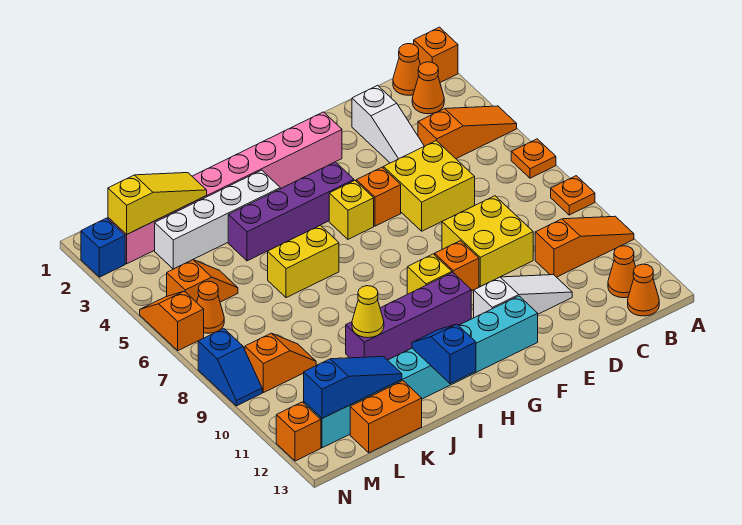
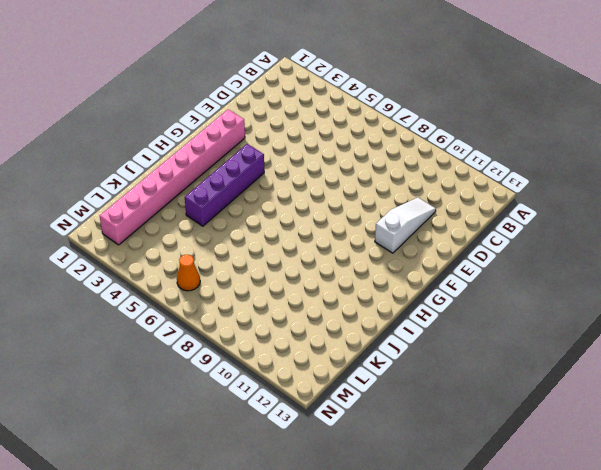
none -> orange brick A1 level 1
none -> orange slope A4:C4 level 1 top C
none -> orange plate A6 level 1
none -> orange plate A8 level 1

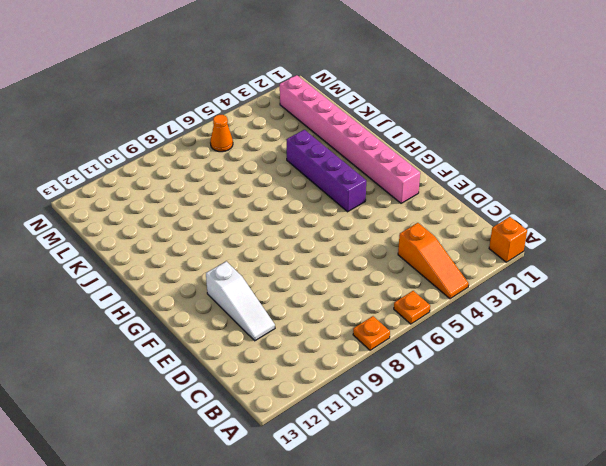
none -> orange slope A10:C10 level 1 top C
none -> orange cone B1 level 1
none -> orange cone B2 level 1
none -> orange cone B12 level 1

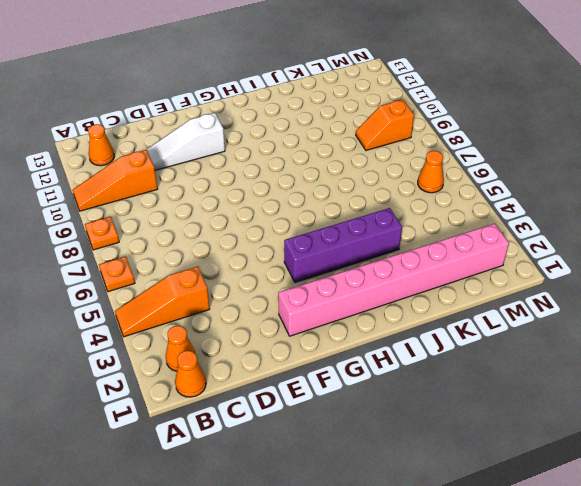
none -> orange brick A1 level 1
none -> orange cone B13 level 1
none -> white slope D2:D4 level 1 top 2
none -> yellow brick D5:E6 level 1

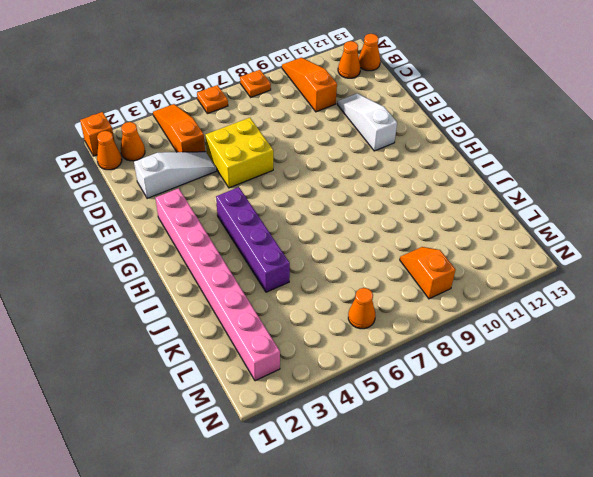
none -> yellow brick D8:E9 level 1
none -> orange brick F5 level 1
none -> orange brick F9 level 1
none -> cyan brick F12:M12 level 1

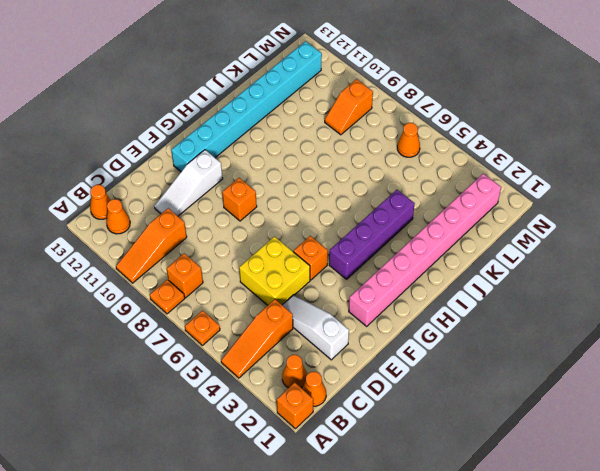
orange brick B8 level 1 -> orange brick N12 level 1
none -> yellow brick D8:E9 level 1
none -> yellow brick G5 level 1
none -> yellow brick G9 level 1
none -> purple brick G10:J10 level 1

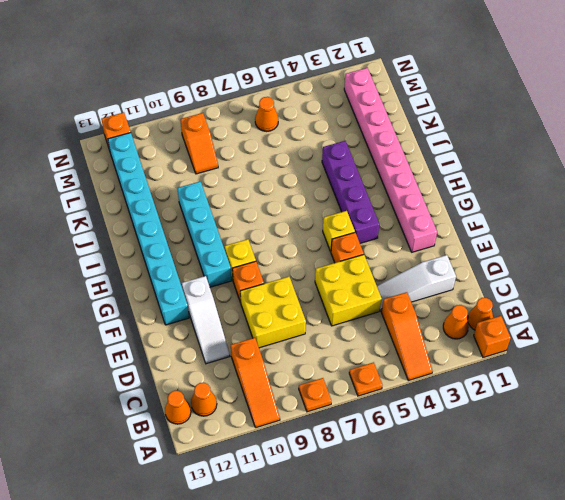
cyan brick G10:J10 level 1 -> purple brick G10:J10 level 1
none -> white brick I3:L3 level 1
none -> yellow brick I6:J6 level 1
none -> orange brick K13:L13 level 1
none -> orange slope L5:M5 level 1 top M

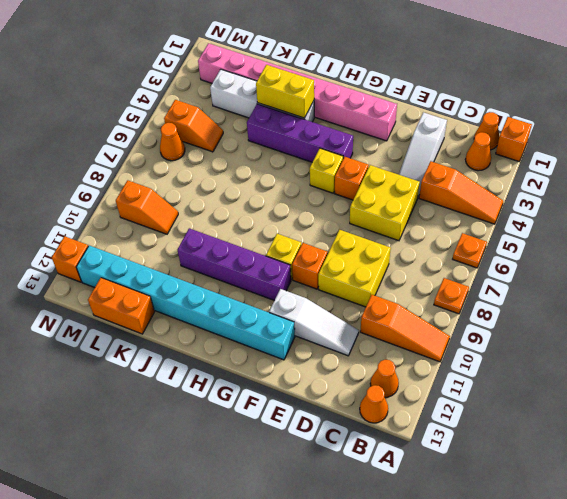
yellow brick I3:J3 level 2 -> yellow brick I6:J6 level 1
none -> blue brick N2 level 1
none -> orange slope N5:N6 level 1 top 6
none -> blue slope N8:N9 level 1 top 8
none -> blue slope I12:I13 level 2 top 13

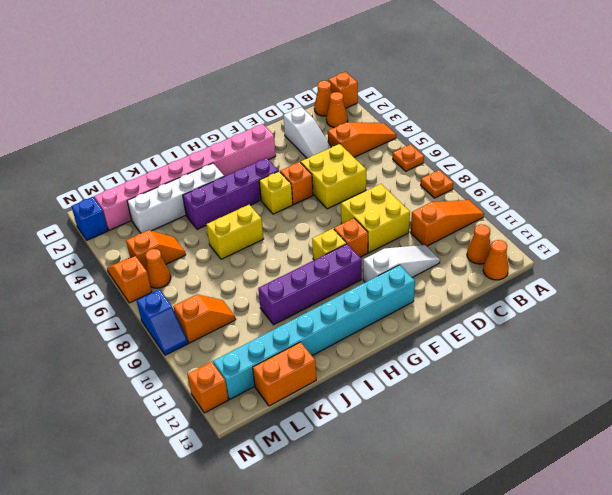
none -> blue slope I12:I13 level 2 top 13
none -> yellow cone J10 level 2
none -> yellow slope K2:M2 level 2 top M
none -> blue slope K12:M12 level 2 top M

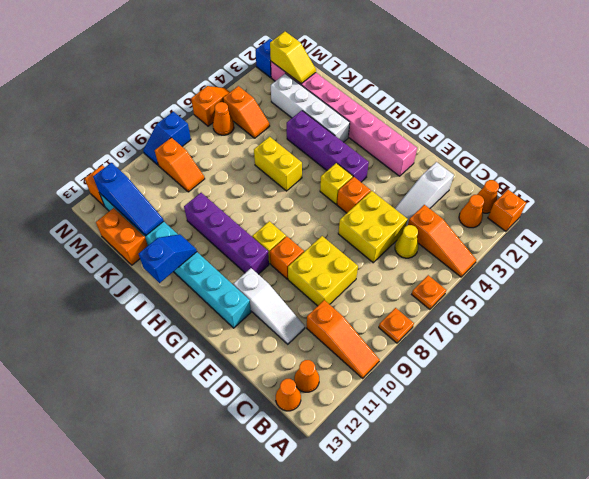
yellow cone C5 level 1 -> yellow cone J10 level 2
yellow slope L2:M2 level 2 top M -> yellow slope K2:M2 level 2 top M

